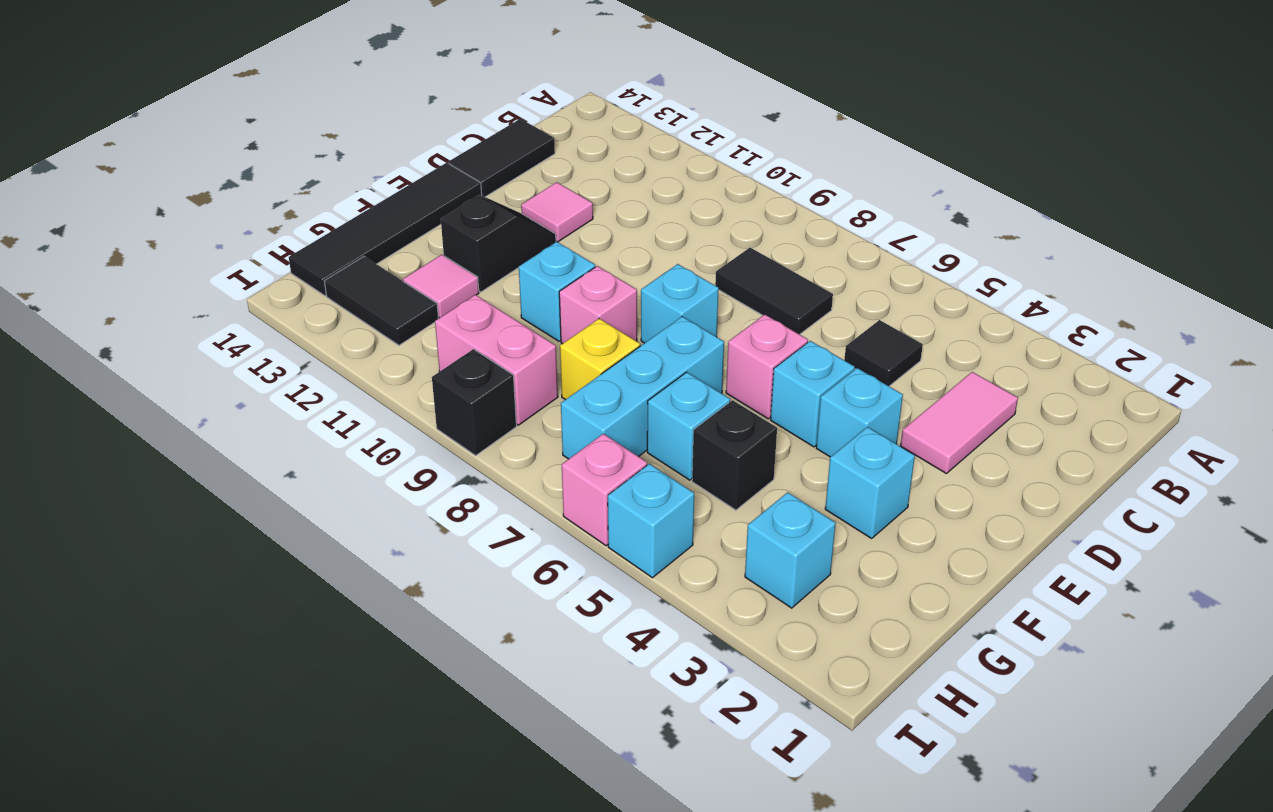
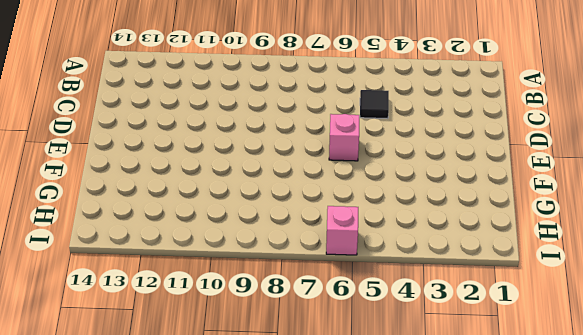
none -> pink tile C3:D3 level 1
none -> black tile C7:C8 level 1
none -> black tile C14:D14 level 1

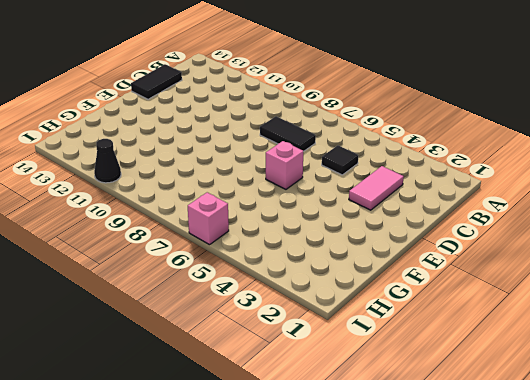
black cone I11 level 1 -> none
none -> pink tile D12 level 1
none -> cyan brick E4 level 1
none -> cyan brick E5 level 1

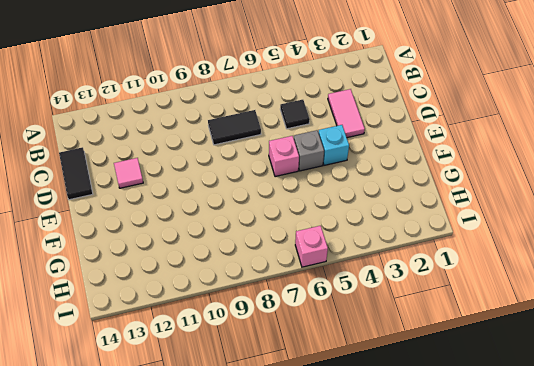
grey brick E5 level 1 -> cyan brick E5 level 1
none -> cyan brick E8 level 1
none -> black slope E12:F12 level 1 top F
none -> black tile E14:H14 level 1

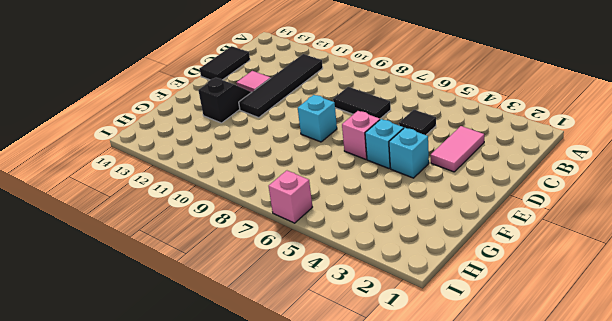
black tile B11:E11 level 1 -> black tile E14:H14 level 1
none -> cyan brick F3 level 1
none -> cyan brick F7:H7 level 1
none -> pink brick F9 level 1

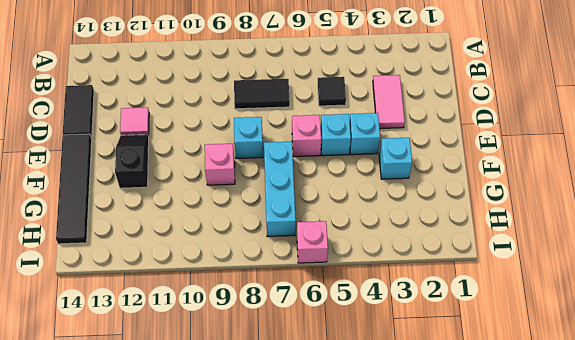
none -> cyan brick F10 level 1
none -> black brick G5 level 1
none -> cyan brick G6 level 1

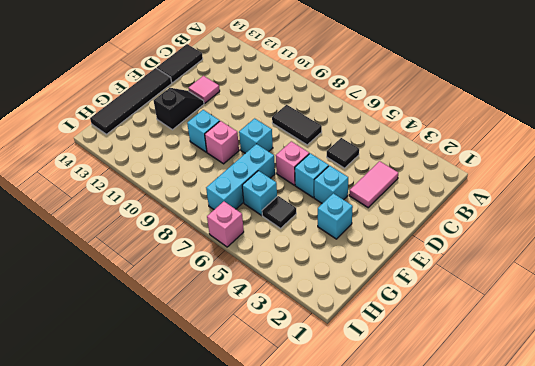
black tile G5 level 1 -> black brick G5 level 1
none -> yellow brick G8 level 1
none -> pink tile G12 level 1
none -> cyan brick H3 level 1

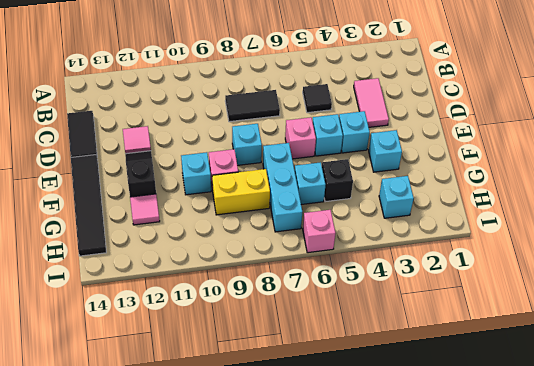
yellow brick G8:G9 level 1 -> yellow brick G8 level 1
none -> pink brick H9:H10 level 1
none -> black tile H12:H13 level 1
none -> cyan brick I5 level 1

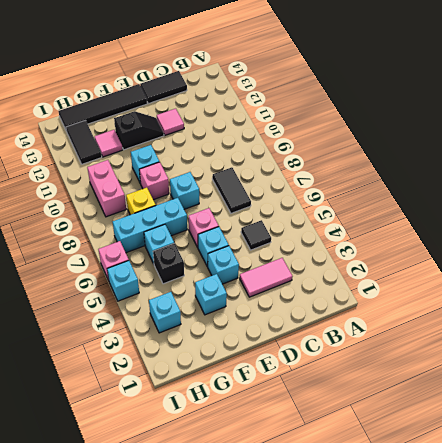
none -> black brick I9 level 1

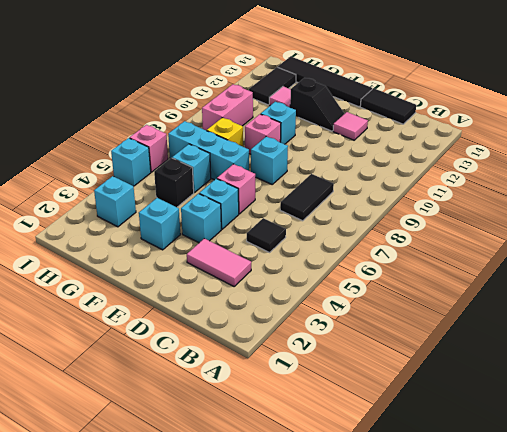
none -> black brick I9 level 1

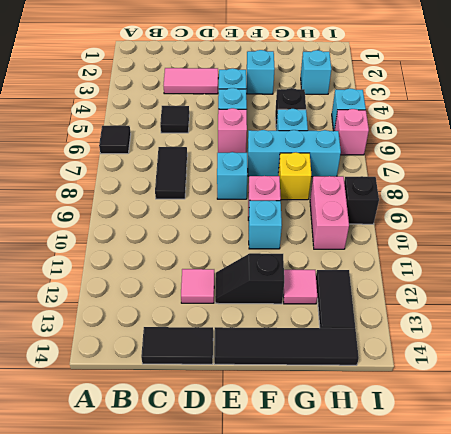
black tile A6 level 1 -> none

